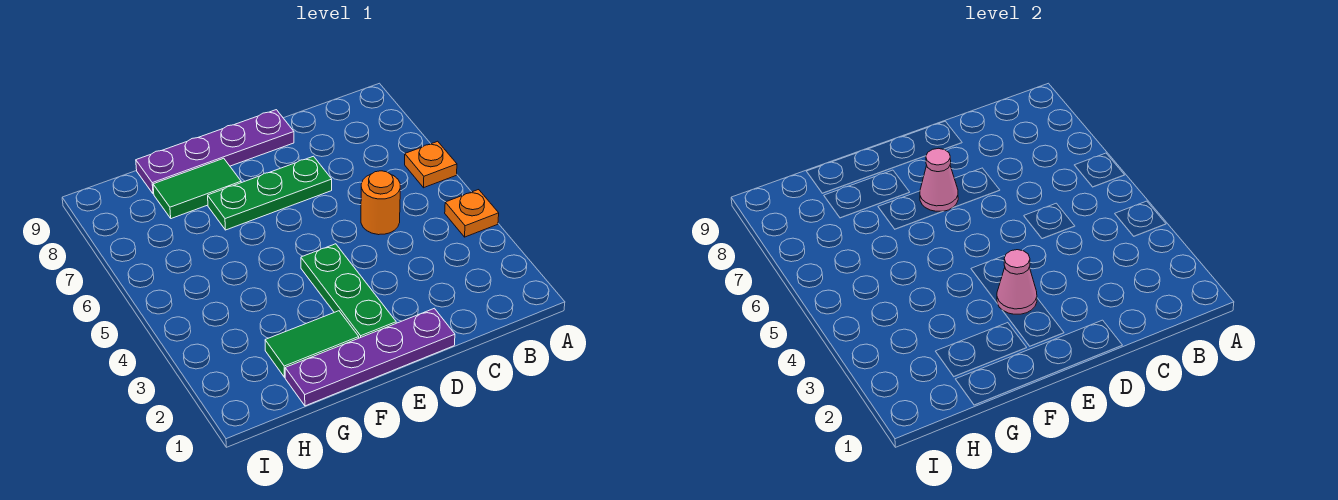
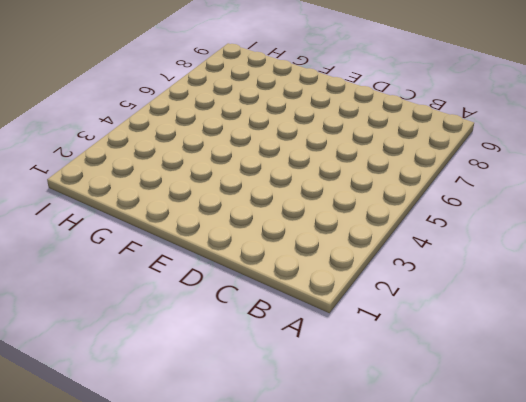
none -> orange plate A4 level 1
none -> orange plate A6 level 1

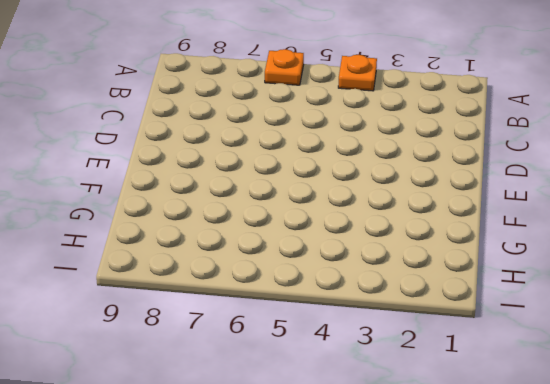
none -> orange round brick C5 level 1
none -> purple plate D1:G1 level 1

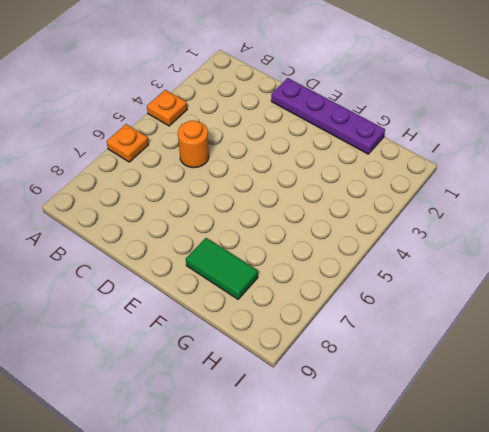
none -> green plate D7:F7 level 1
none -> purple plate D9:G9 level 1

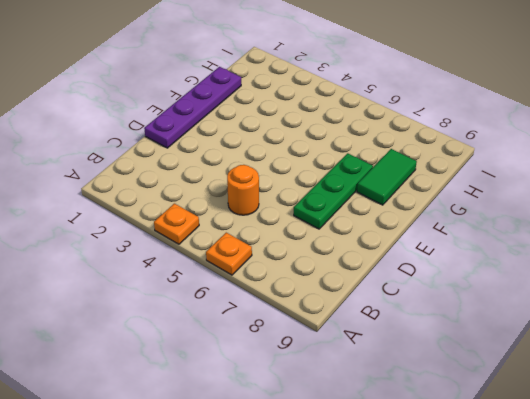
none -> purple plate D9:G9 level 1
none -> green plate E2:E4 level 1

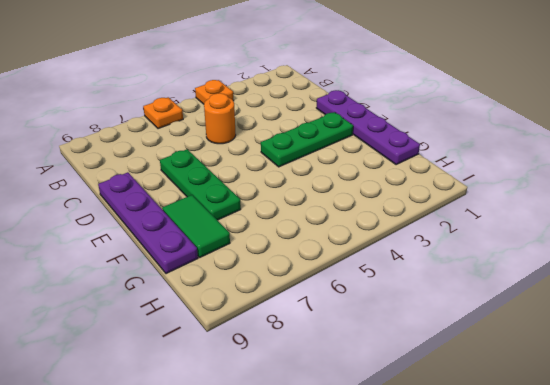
none -> green tile F2:G2 level 1
none -> pink cone E3 level 2

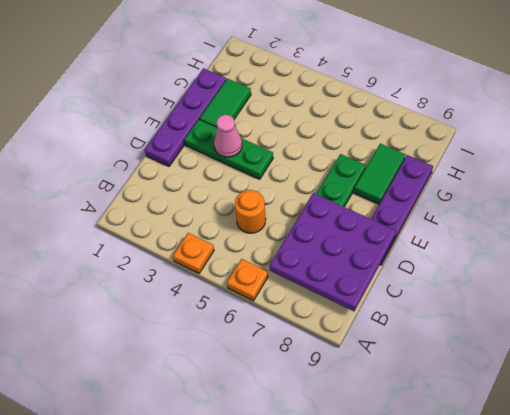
purple plate B7:D9 level 2 -> none
none -> pink cone E7 level 2

